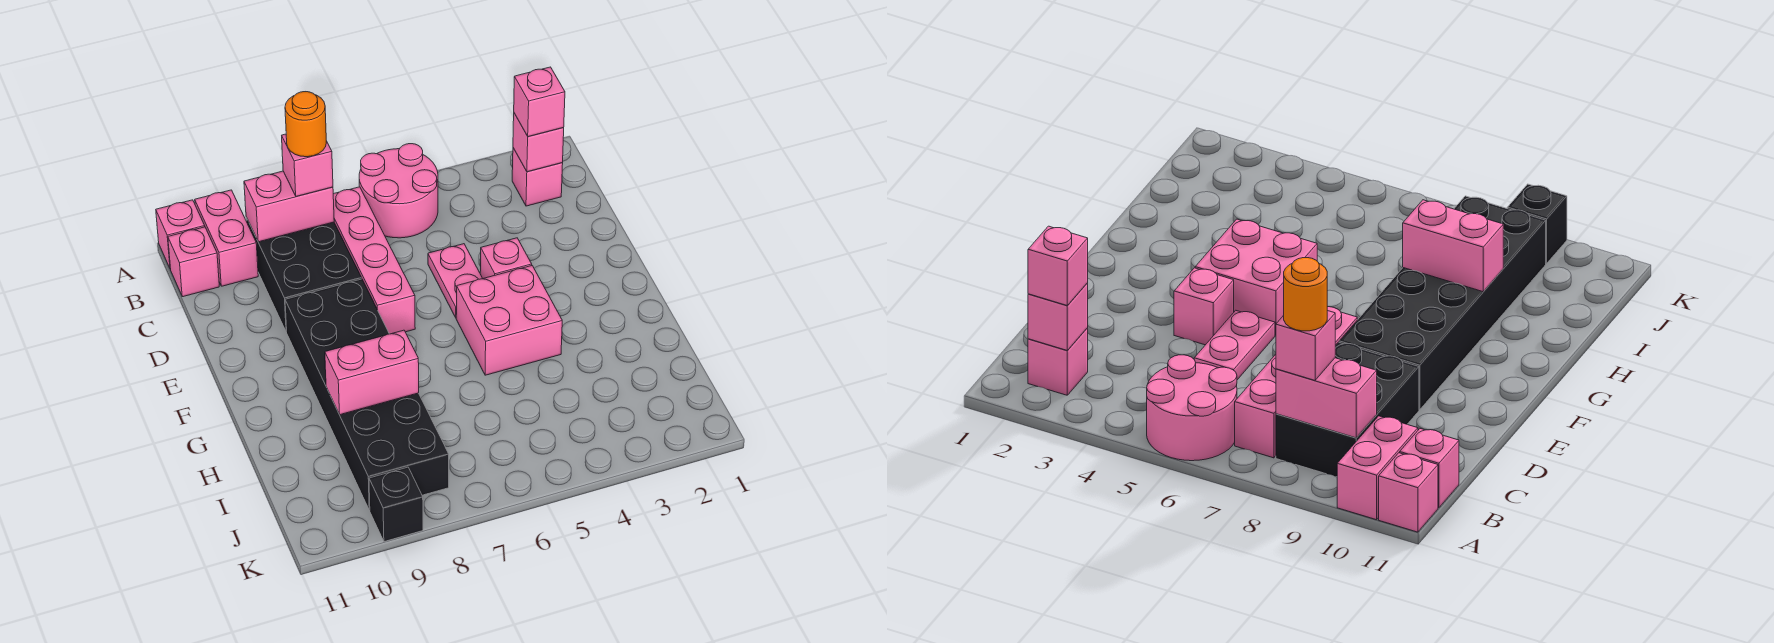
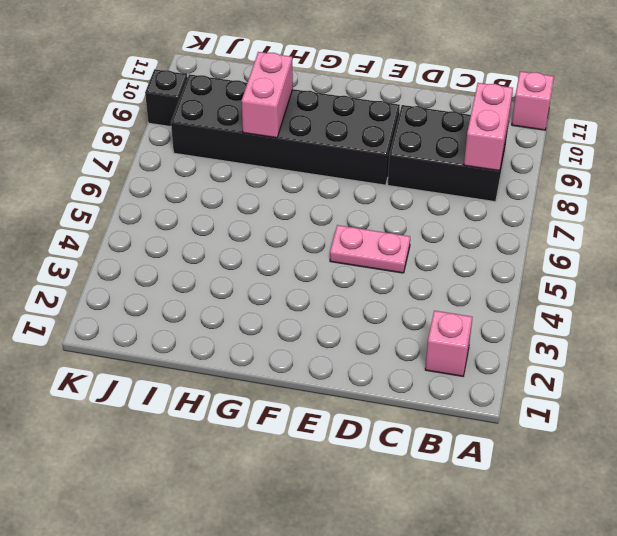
none -> pink round brick A5:B6 level 1
none -> pink brick A10:B10 level 1
none -> pink brick B7:E7 level 1

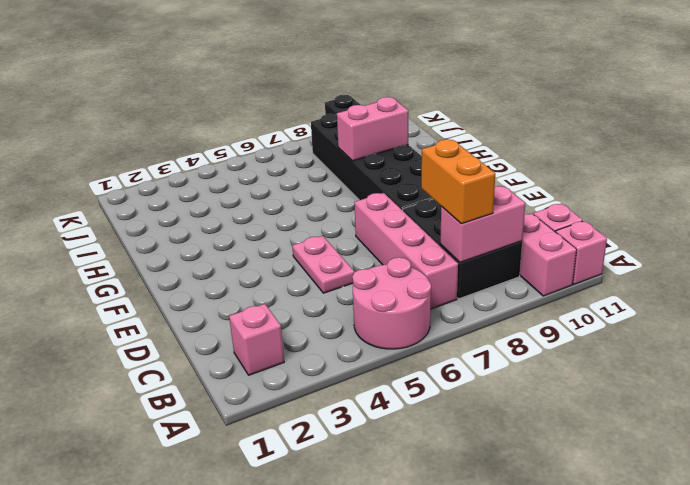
orange brick B8:C8 level 3 -> pink brick B8 level 3
none -> pink brick E4 level 1
none -> pink brick F4:G5 level 1
none -> pink brick B2 level 2

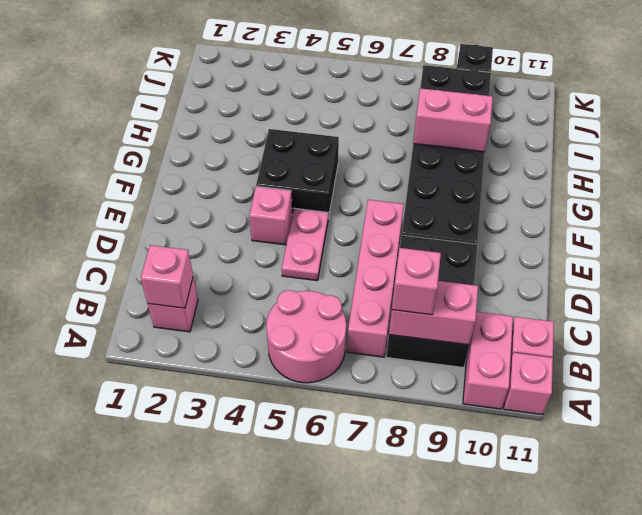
black brick F4:G5 level 1 -> pink brick F4:G5 level 1
none -> pink brick B2 level 3
none -> orange round brick B8 level 4

